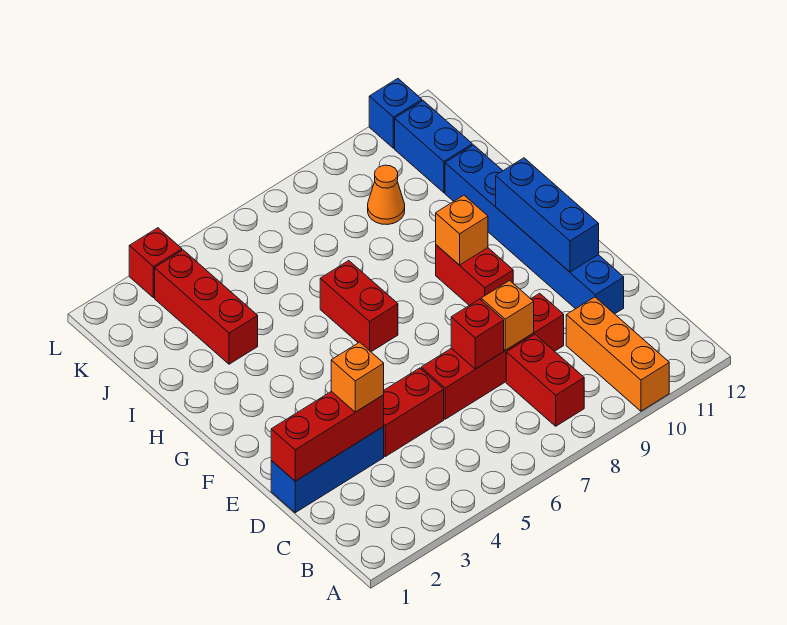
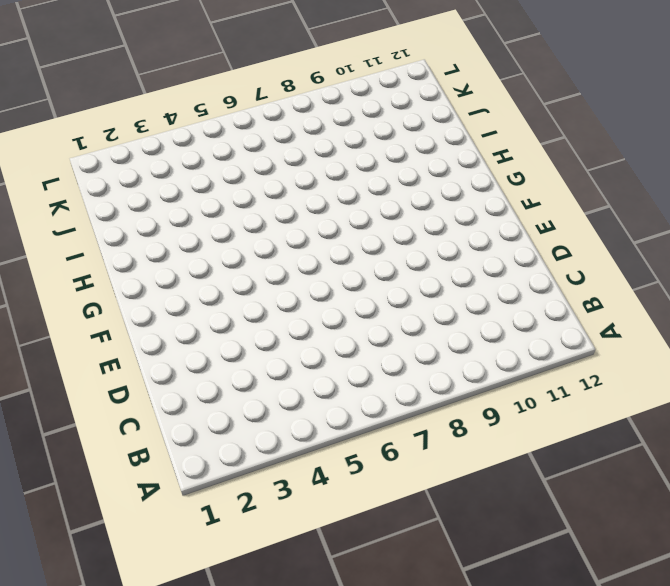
none -> orange brick A10:C10 level 1
none -> red brick B8:C8 level 1
none -> blue brick D1:D3 level 1

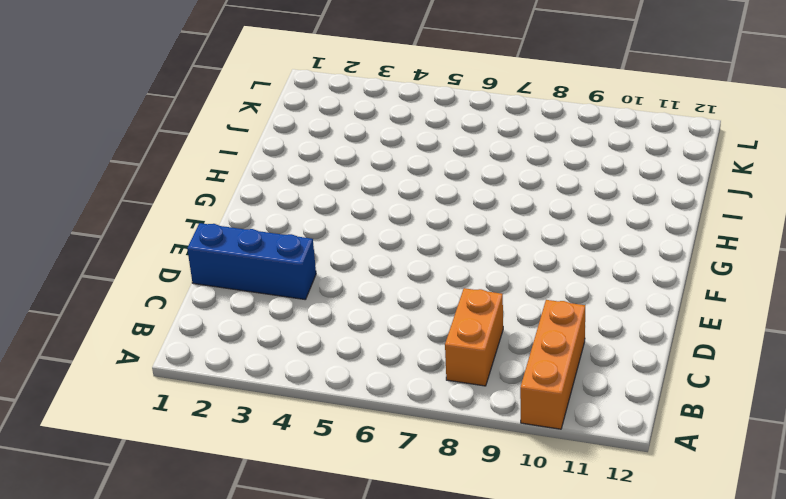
orange brick B8:C8 level 1 -> red brick B8:C8 level 1
none -> red brick D4:D5 level 1
none -> red brick D6:D9 level 1
none -> blue brick D11:I11 level 1

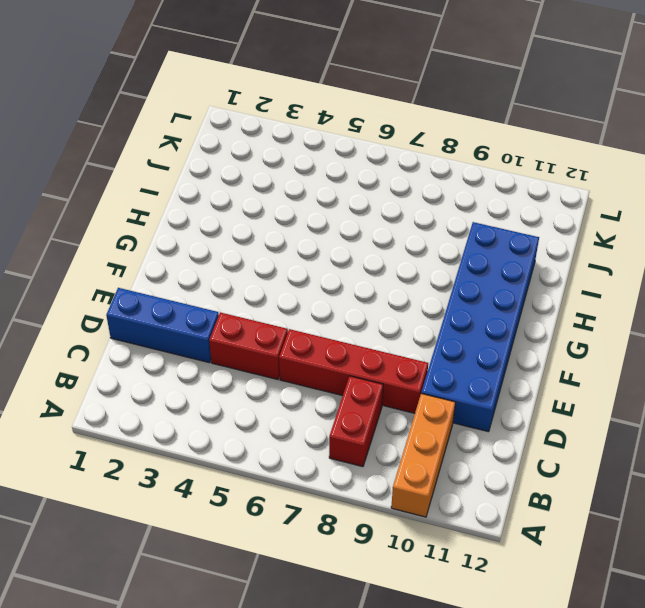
blue brick D10:I11 level 1 -> blue brick D11:I11 level 1
none -> red brick F9:G9 level 1
none -> red brick G6:H6 level 1
none -> red brick I3:K3 level 1

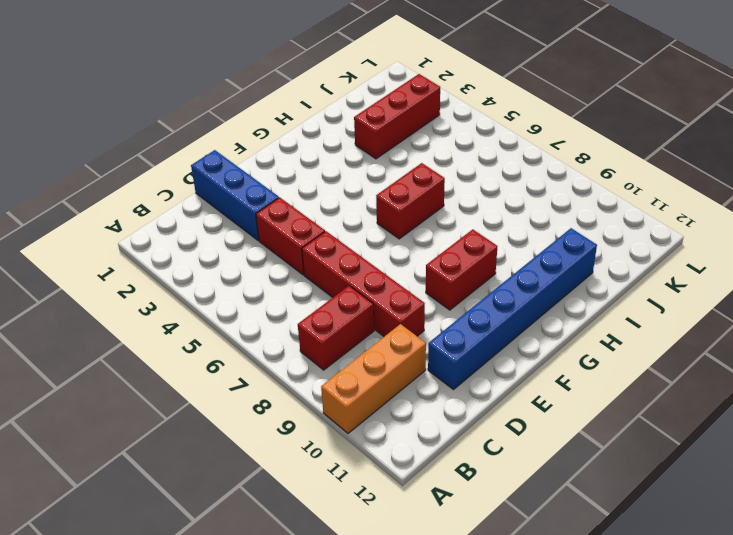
none -> orange cone J9 level 1
none -> blue brick J11:K11 level 1
none -> red brick L3 level 1

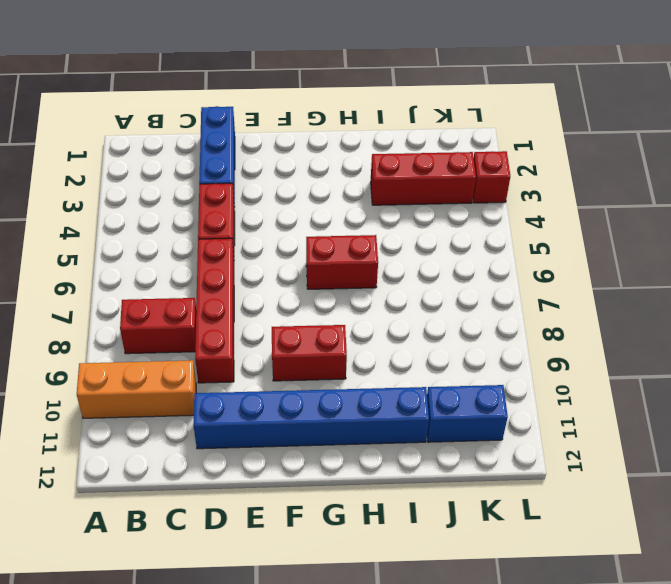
none -> orange cone J9 level 1
none -> blue brick L11 level 1
none -> red brick D1:D3 level 2

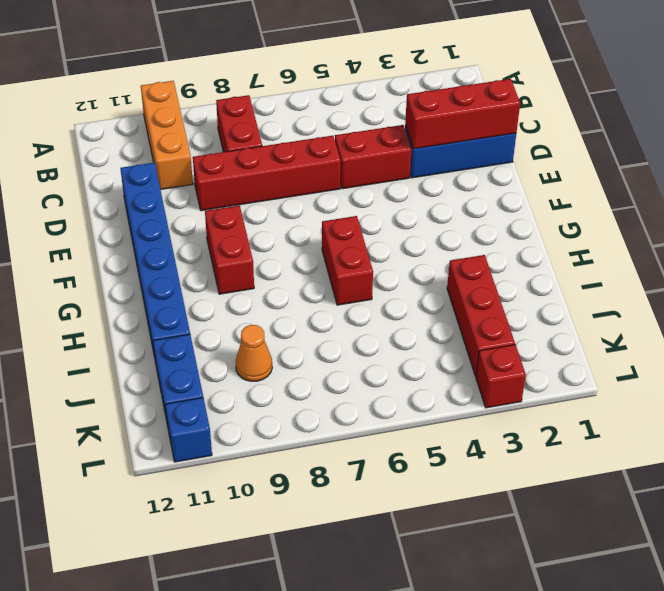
none -> red brick D7 level 2
none -> orange brick D8 level 2
none -> blue brick E11:G11 level 2

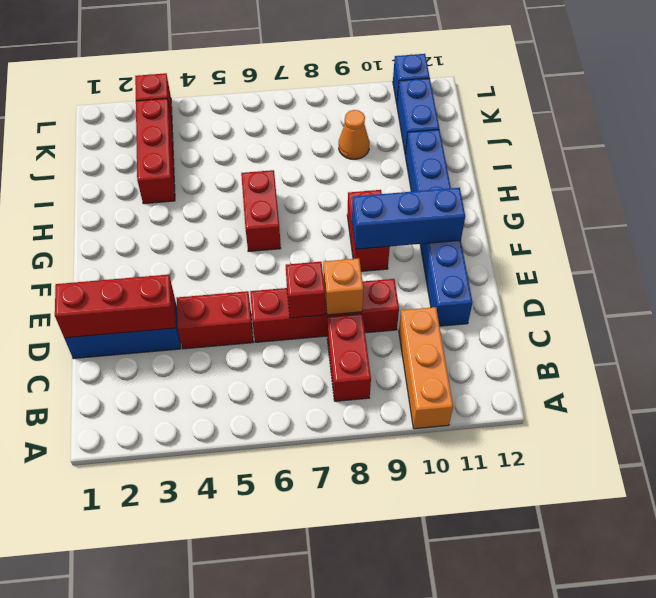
blue brick F9:F11 level 2 -> blue brick E11:G11 level 2
none -> orange brick G9 level 2
none -> orange brick D3 level 3

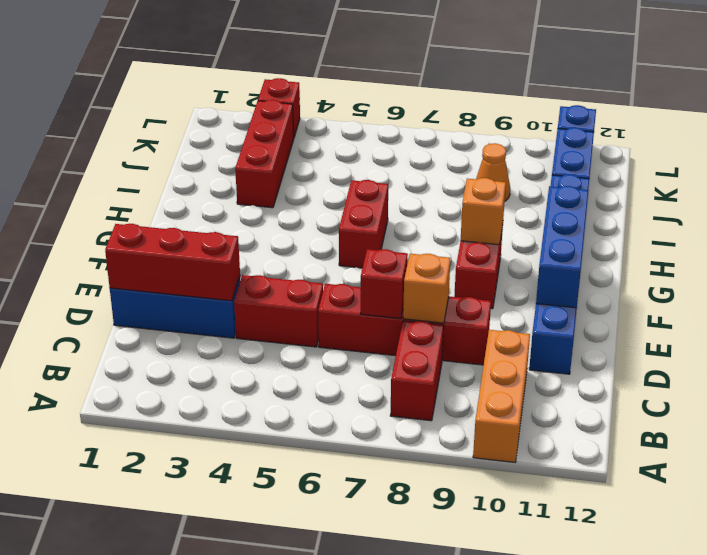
none -> orange brick D3 level 3

